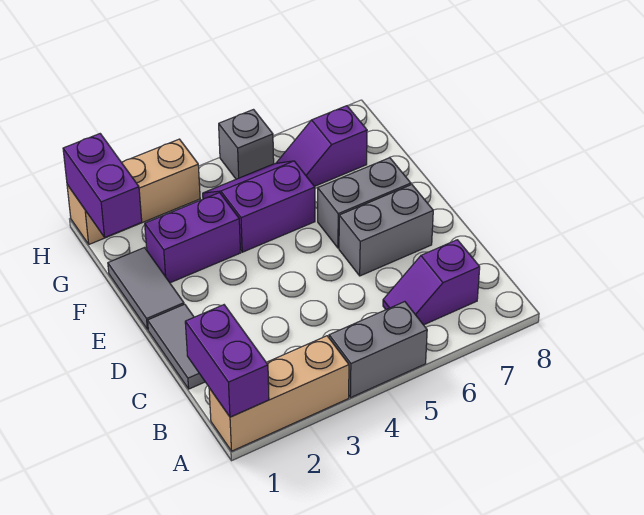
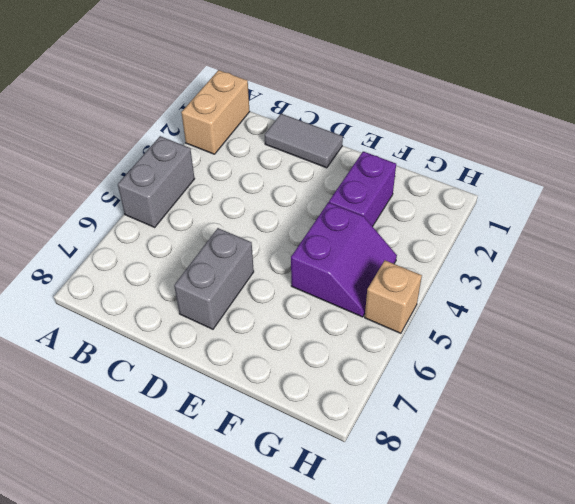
tan brick A1:A2 level 1 -> tan brick A1:A3 level 1
tan brick H5 level 1 -> grey brick H5 level 1
none -> purple slope B6:B7 level 1 top 7
none -> grey tile E1:F1 level 1
none -> grey brick E6:E7 level 1

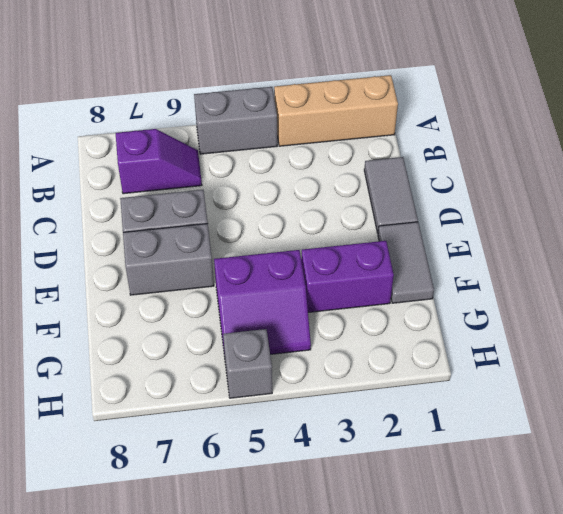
none -> purple slope G6:G7 level 1 top 7
none -> tan brick H1:H3 level 1
none -> purple brick A1:B1 level 2

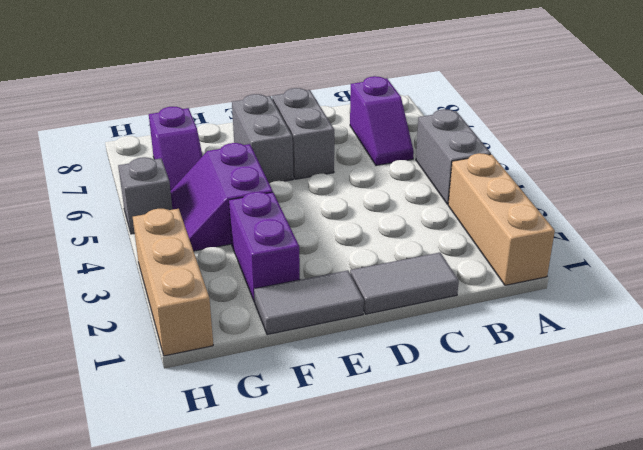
none -> purple brick A1:B1 level 2
none -> purple brick G1:H1 level 2

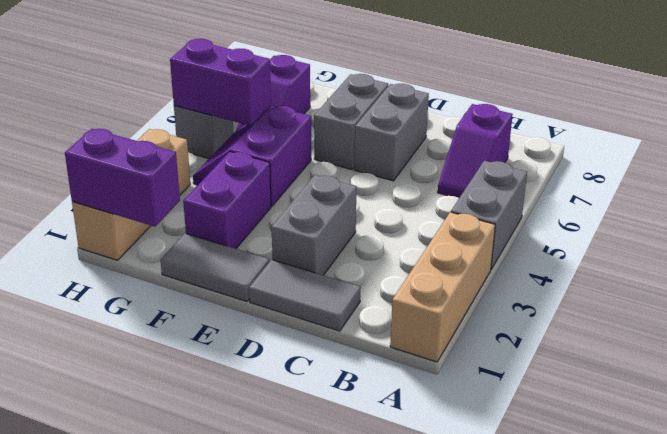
grey brick D2:D3 level 1 -> none
purple brick G5:H5 level 2 -> purple brick A1:B1 level 2

